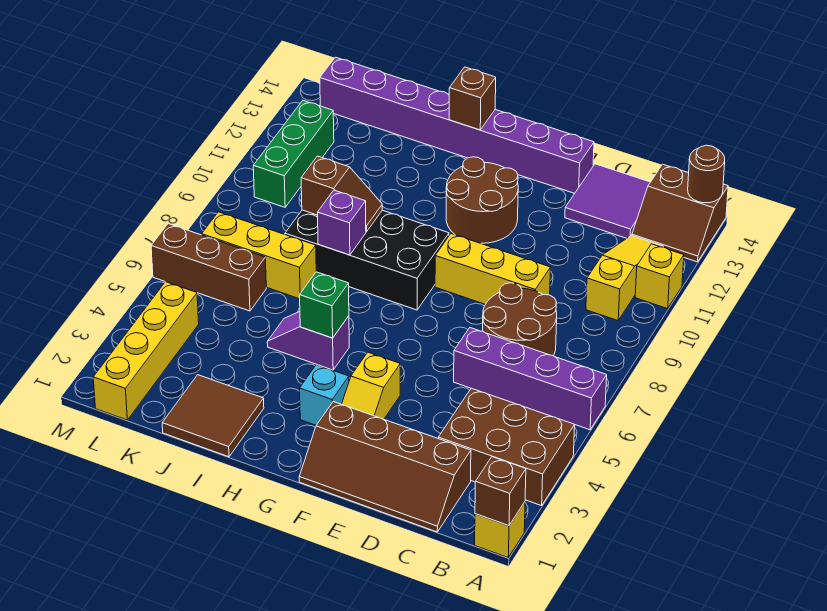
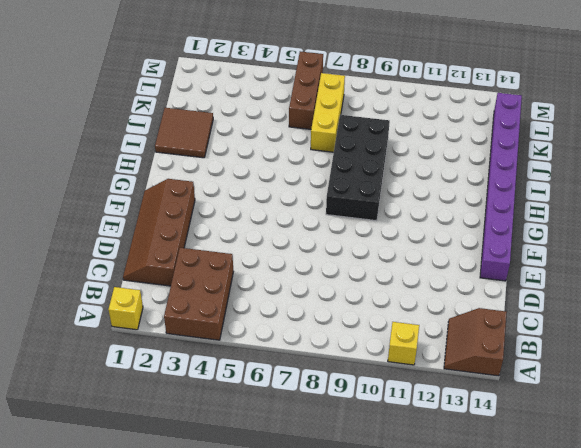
none -> purple brick A6:D6 level 1
none -> yellow slope B10:B12 level 1 top 10
none -> brown round brick C7:D8 level 1

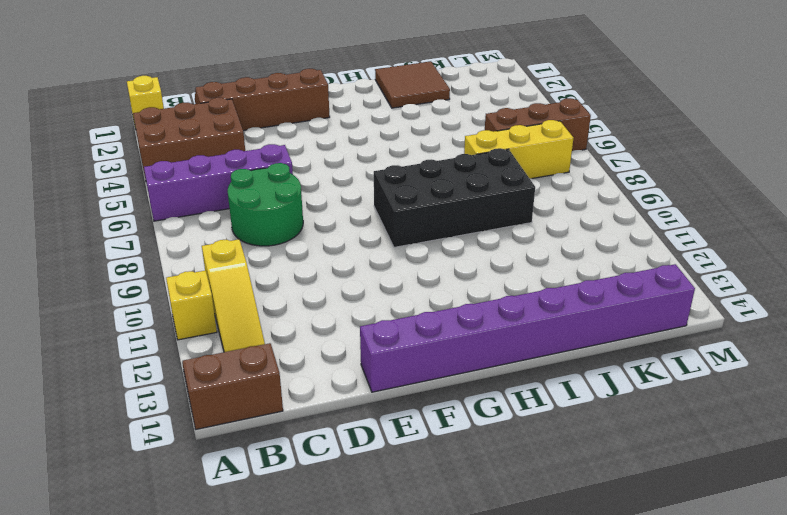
green round brick C7:D8 level 1 -> brown round brick C7:D8 level 1
none -> purple tile C13:D14 level 1
none -> yellow brick D9:F9 level 1
none -> yellow slope F3:F4 level 1 top 4

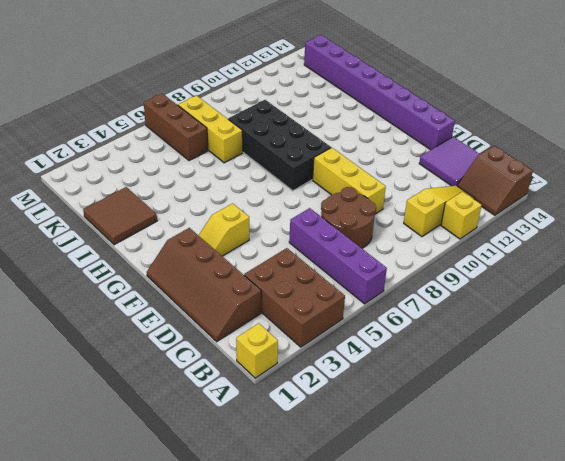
none -> brown round brick F11:G12 level 1
none -> cyan brick G3 level 1
none -> purple slope H5:I5 level 1 top H

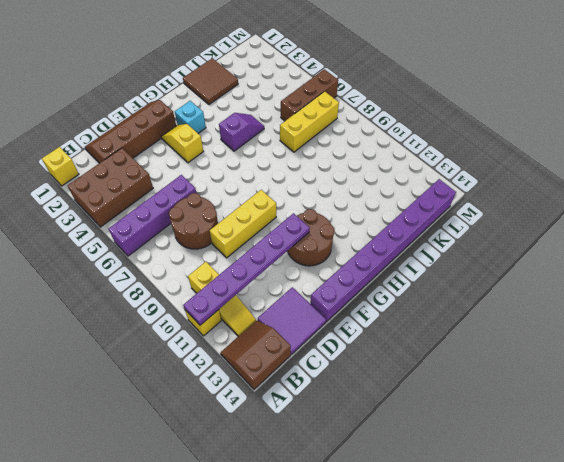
purple plate A11:F11 level 2 -> none
none -> black brick G8:J9 level 1
none -> yellow brick L1:L4 level 1
none -> green brick L10:L12 level 1

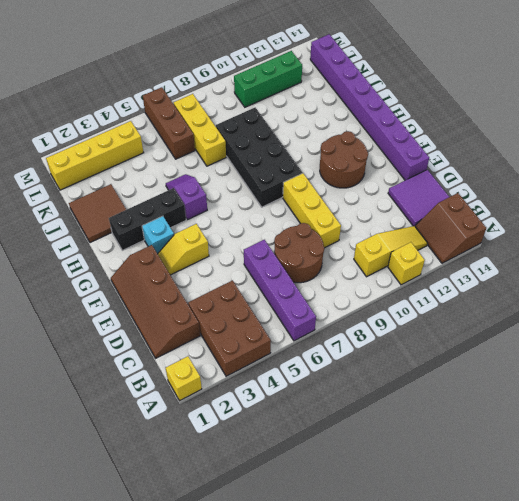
black brick H2:H4 level 1 -> none
none -> brown brick A1 level 2
none -> brown round brick A14 level 2
none -> green brick H5 level 2

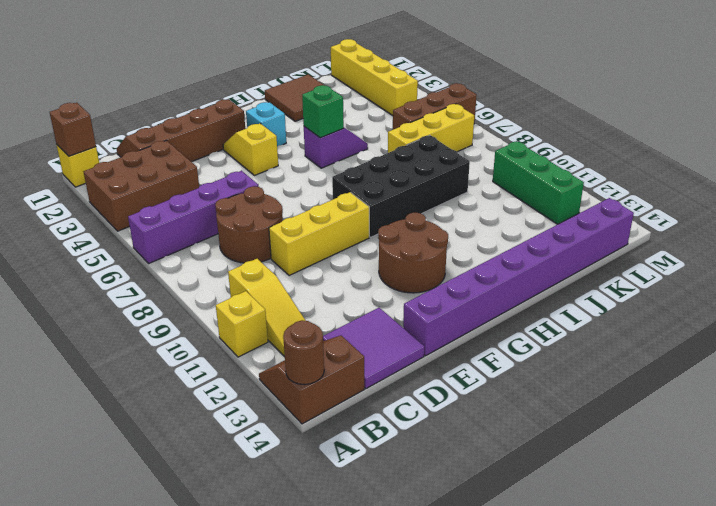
none -> brown brick H14 level 2
none -> purple brick I8 level 2
none -> brown slope I9:J9 level 2 top J

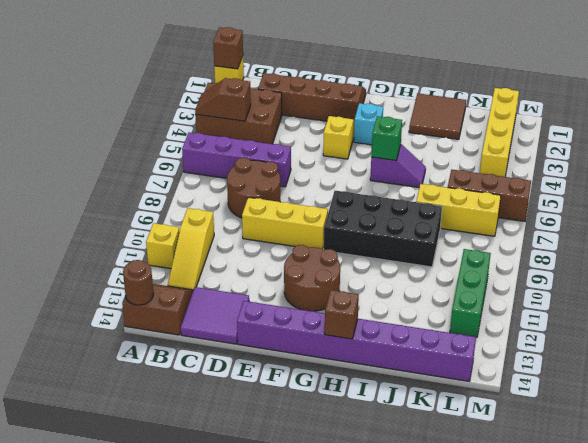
brown slope A4:B4 level 2 top B -> brown slope I9:J9 level 2 top J
none -> purple brick I8 level 2

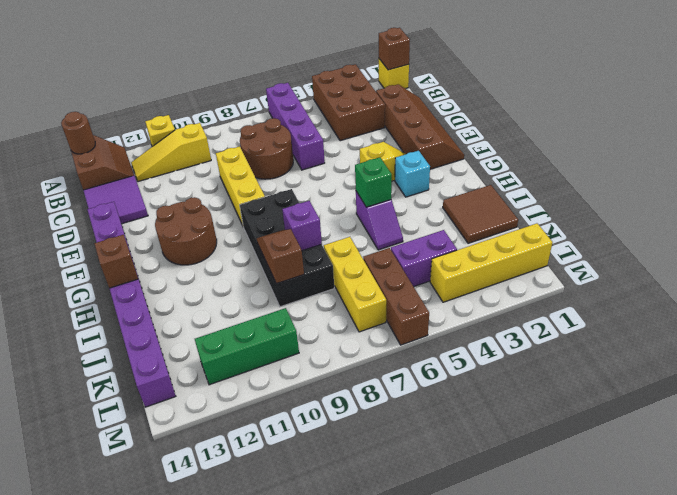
purple brick K4:K5 level 1 -> none

